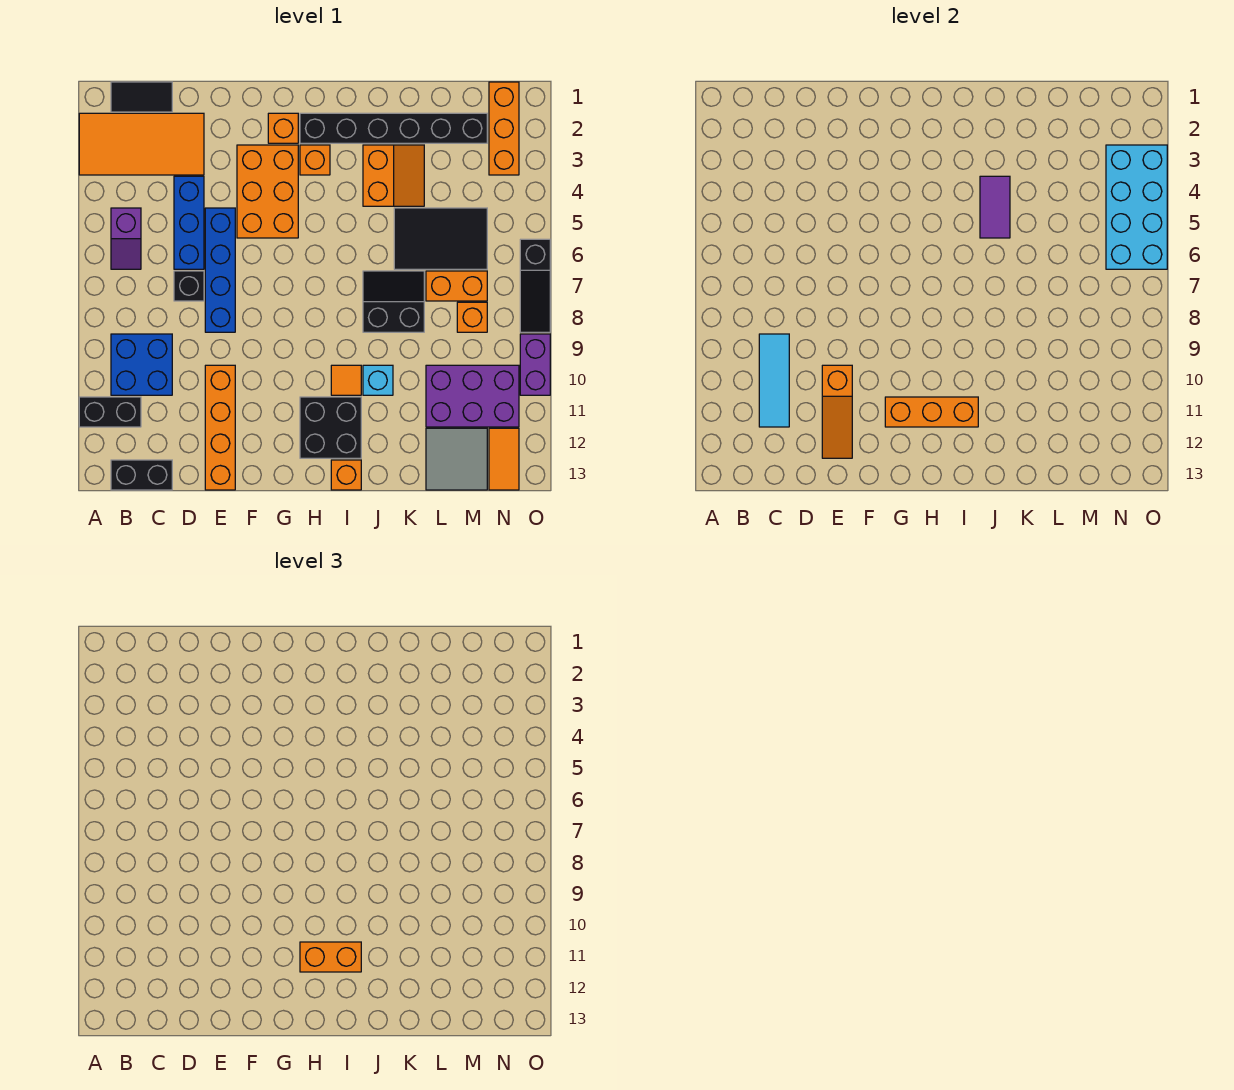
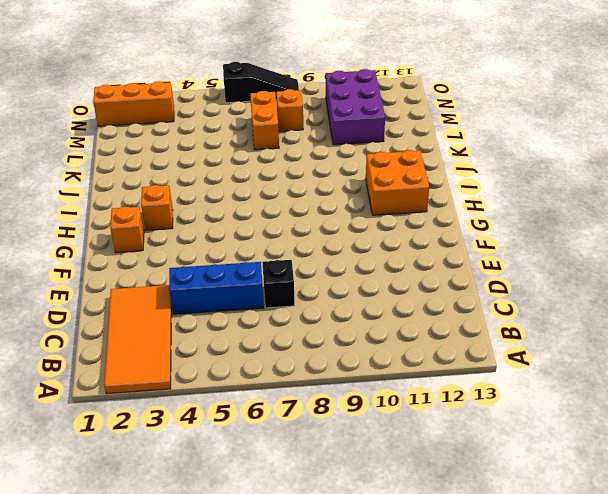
orange brick H11:I12 level 1 -> black brick H11:I12 level 1
none -> black brick A11:B11 level 1
none -> black tile B1:C1 level 1
none -> purple slope B5:B6 level 1 top 5
none -> blue brick B9:C10 level 1

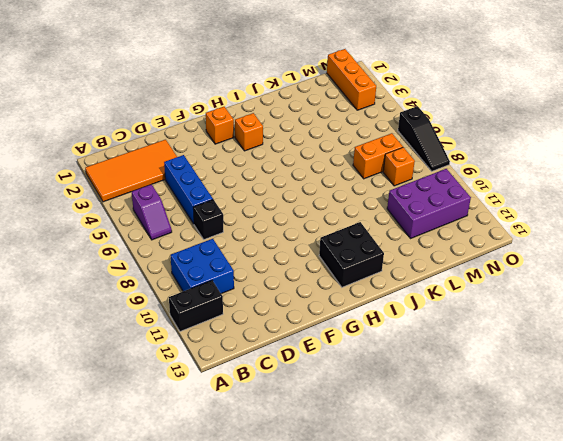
none -> black tile B1:C1 level 1
none -> black brick B13:C13 level 1
none -> blue brick E5:E8 level 1
none -> orange brick E10:E13 level 1

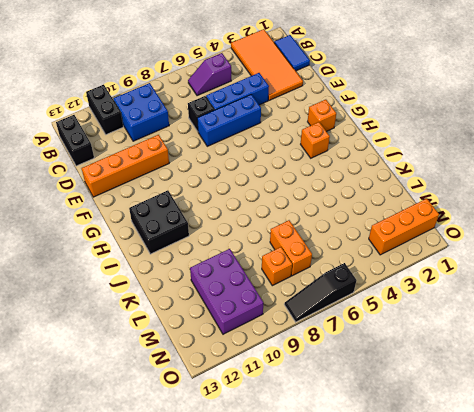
blue tile B1:C1 level 1 -> black tile B1:C1 level 1
blue brick E5:E7 level 1 -> blue brick E5:E8 level 1
none -> orange brick F3:G5 level 1
none -> black brick H2:M2 level 1
none -> orange tile I10 level 1
none -> orange brick I13 level 1

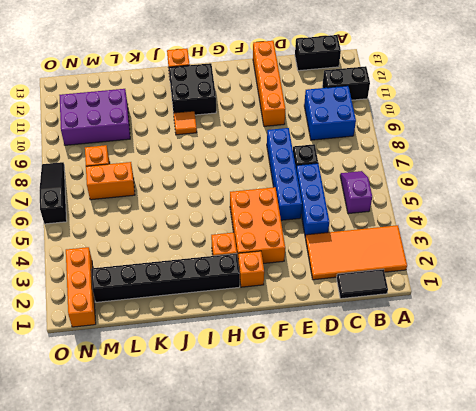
none -> orange slope J3:K4 level 1 top J
none -> black slope J7:K8 level 1 top 8
none -> cyan brick J10 level 1
none -> black tile K5:M6 level 1

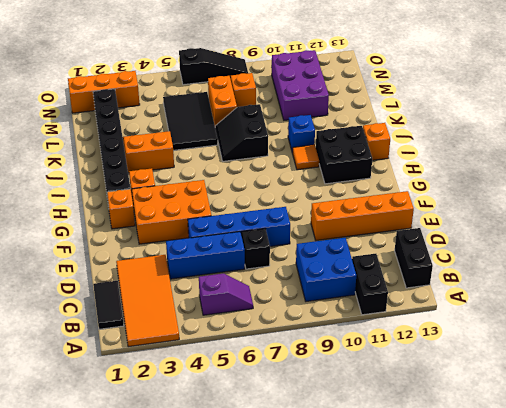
blue brick J10 level 1 -> cyan brick J10 level 1
none -> grey tile L12:M13 level 1
none -> orange tile N12:N13 level 1
none -> purple brick O9:O10 level 1
none -> cyan tile C9:C11 level 2

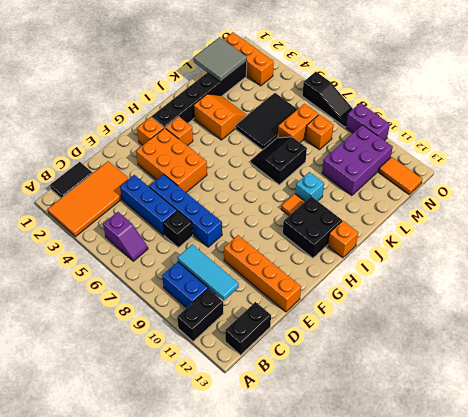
grey tile L1:M2 level 2 -> grey tile L12:M13 level 1
none -> orange slope E10:E12 level 2 top 10
none -> orange brick G11:I11 level 2
none -> purple tile J4:J5 level 2
none -> cyan brick N3:O6 level 2

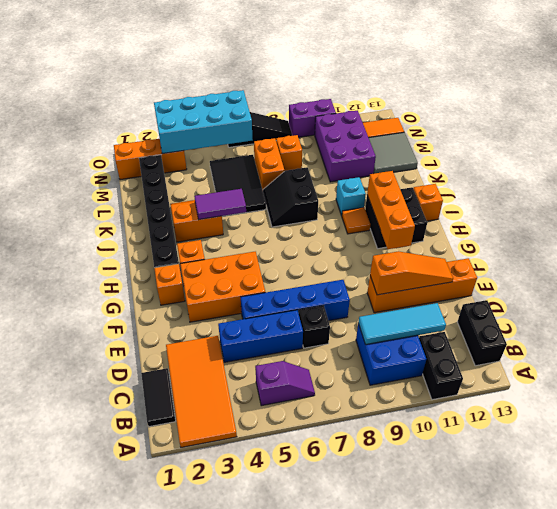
none -> orange brick H11:I11 level 3

